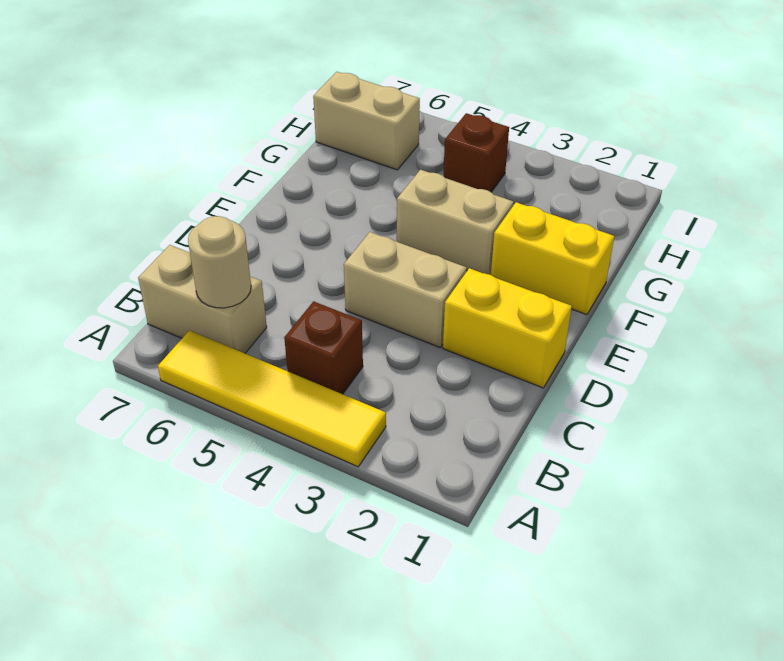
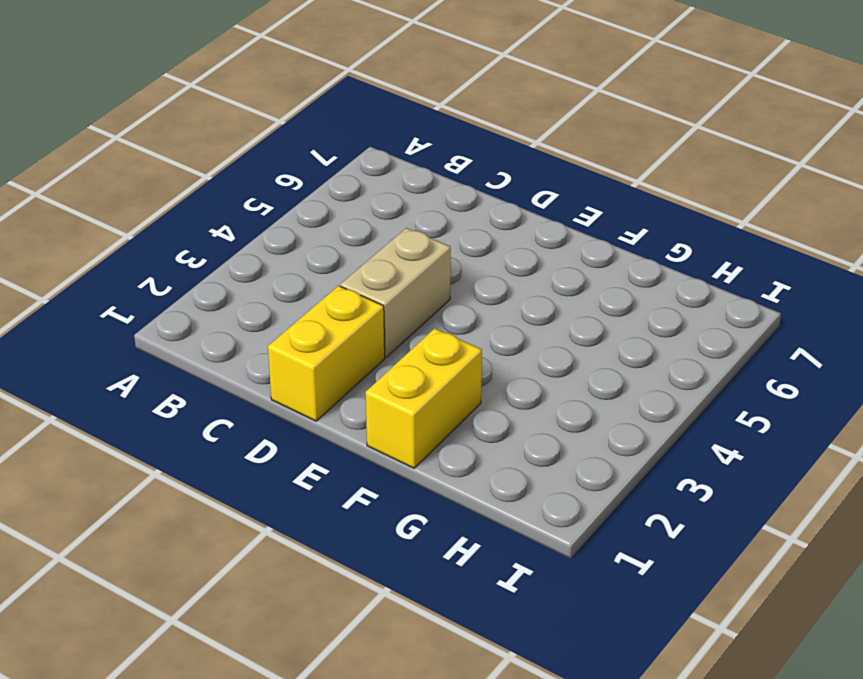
none -> yellow tile A3:A6 level 1
none -> brown brick B4 level 1

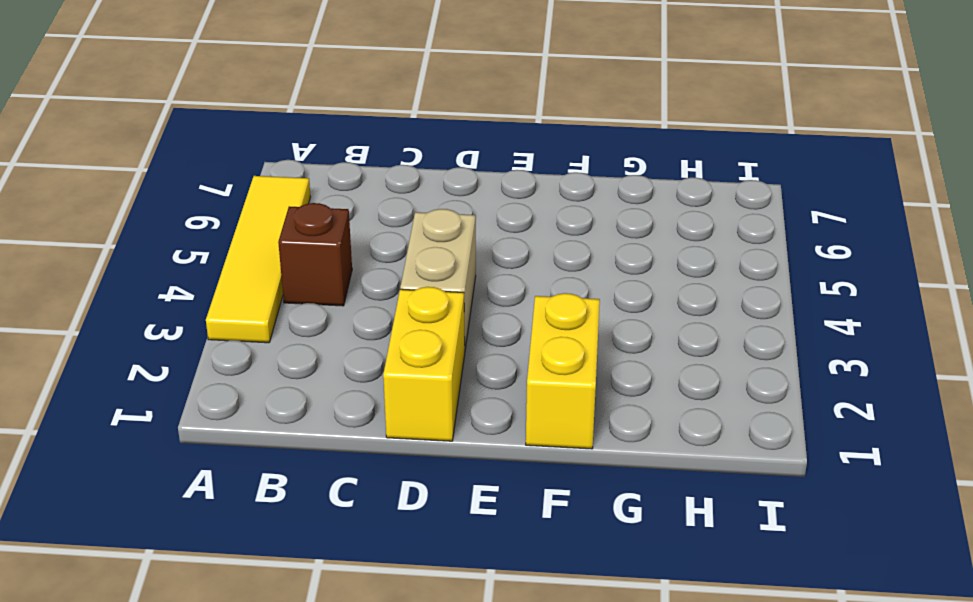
none -> tan brick B6:B7 level 1
none -> tan brick F3:F4 level 1

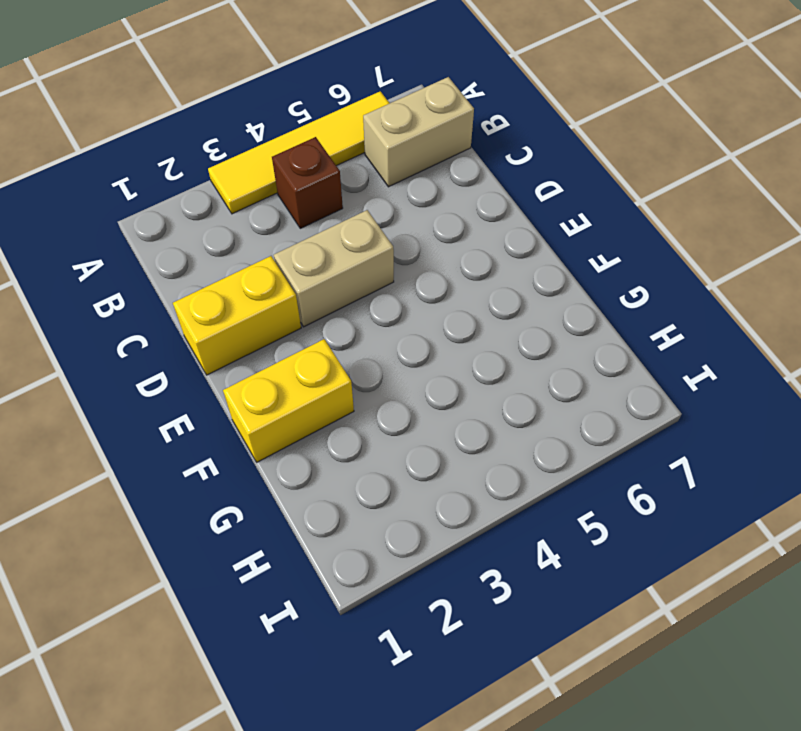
none -> tan brick F3:F4 level 1
none -> brown brick H4 level 1

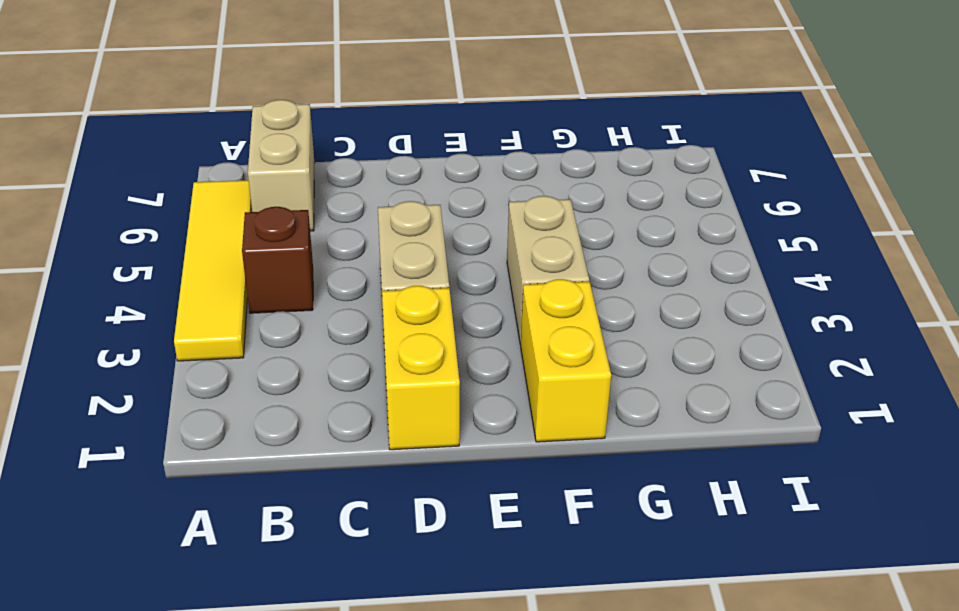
none -> brown brick H4 level 1
none -> tan brick H6:H7 level 1

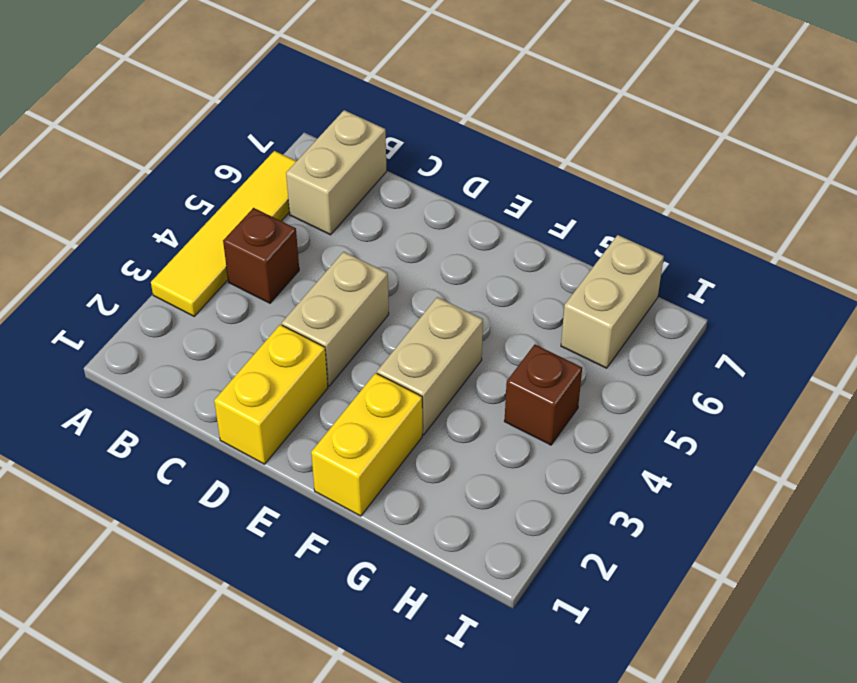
none -> tan round brick B6 level 2

